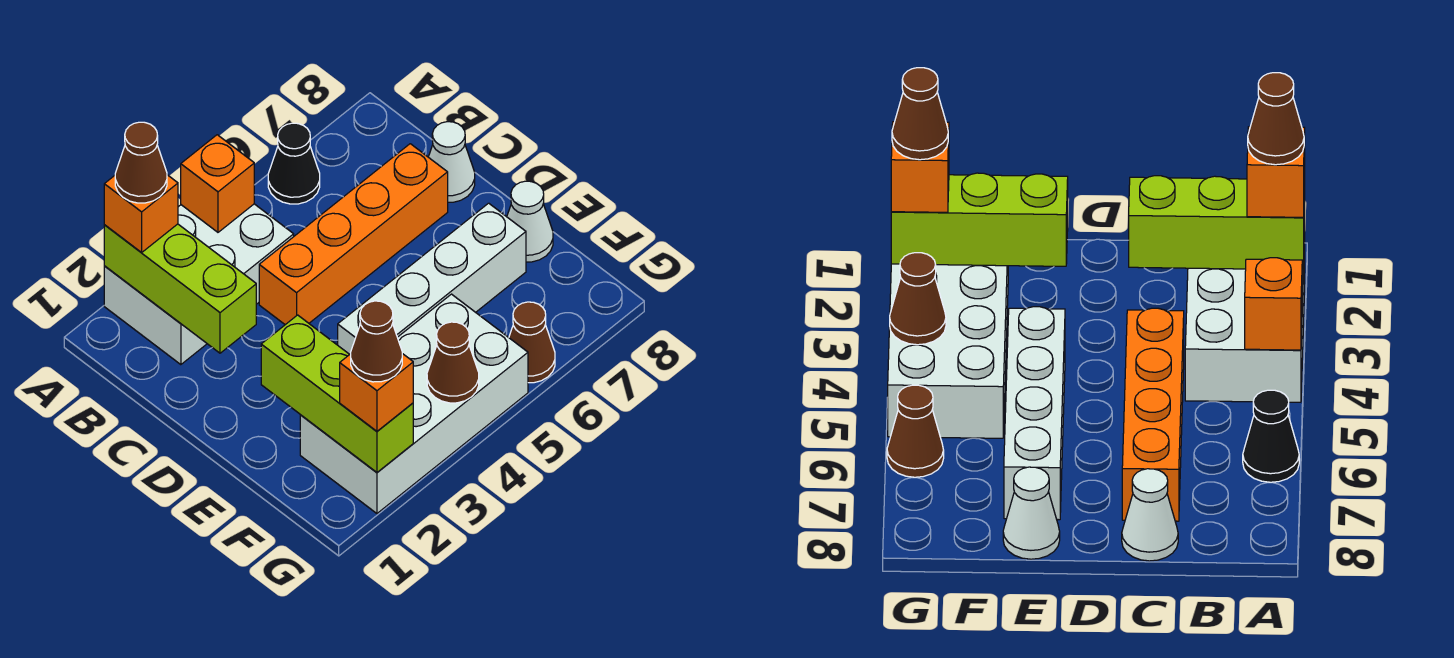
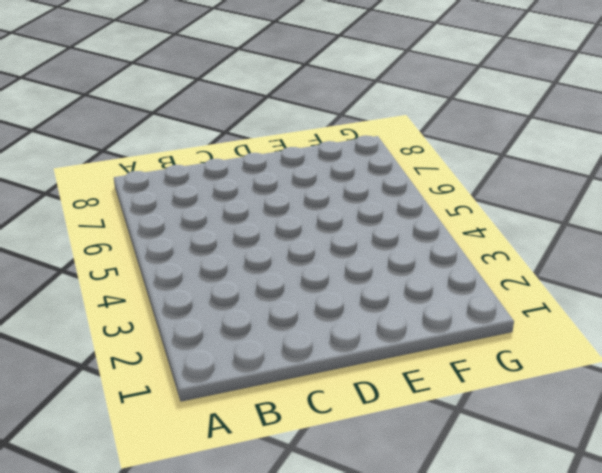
none -> white brick A2:B4 level 1
none -> black cone A6 level 1
none -> orange brick C4:C7 level 1

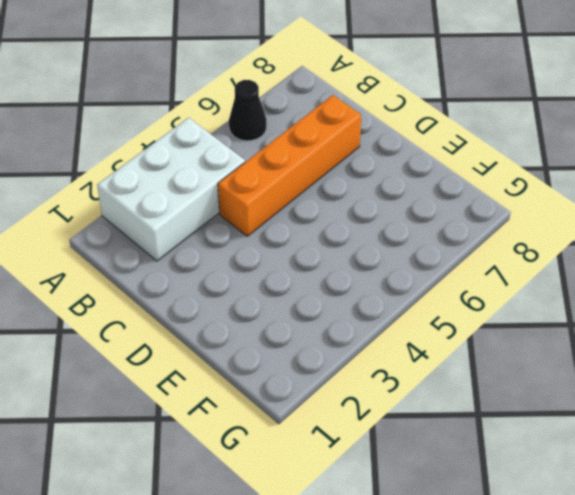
none -> white cone C8 level 1
none -> white brick E4:E7 level 1
none -> white cone E8 level 1

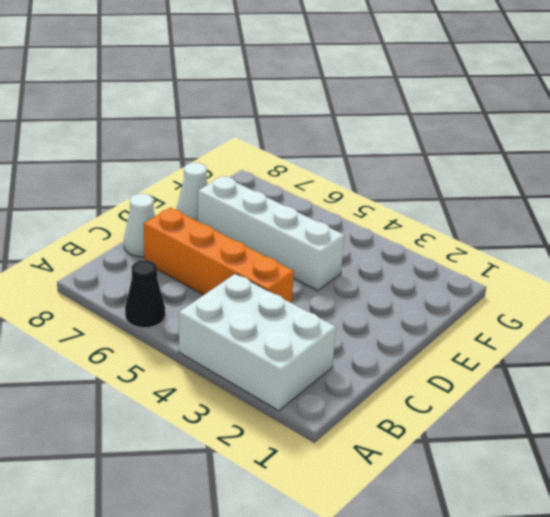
none -> white brick F2:G5 level 1
none -> brown cone G6 level 1
none -> lime brick A2:C2 level 2

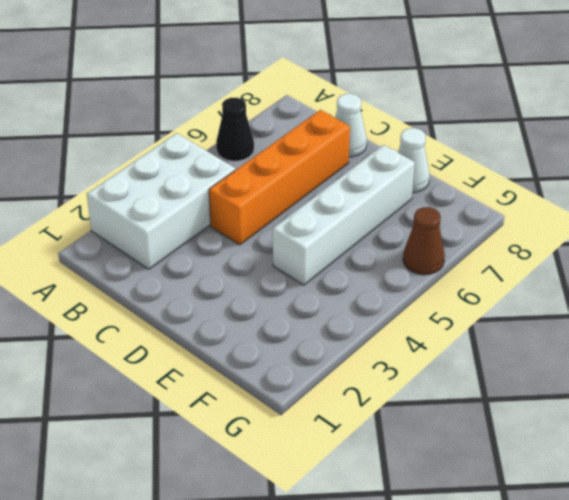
none -> white brick F2:G5 level 1
none -> lime brick A2:C2 level 2
none -> orange brick A4 level 2

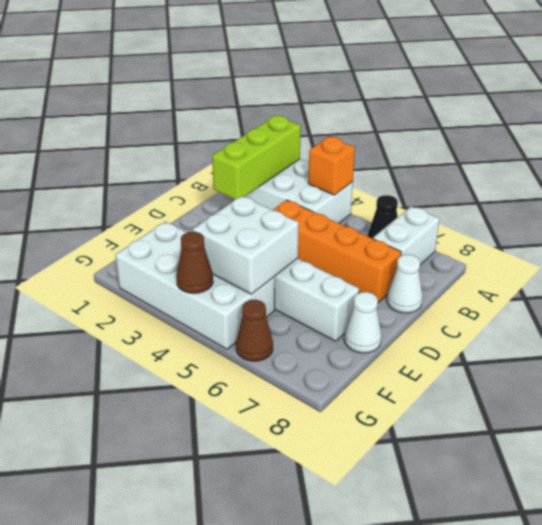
white brick A7:B7 level 1 -> none
white brick E4:F5 level 2 -> none
none -> lime brick E2:G2 level 2
none -> orange brick A2 level 3
none -> orange brick G2 level 3

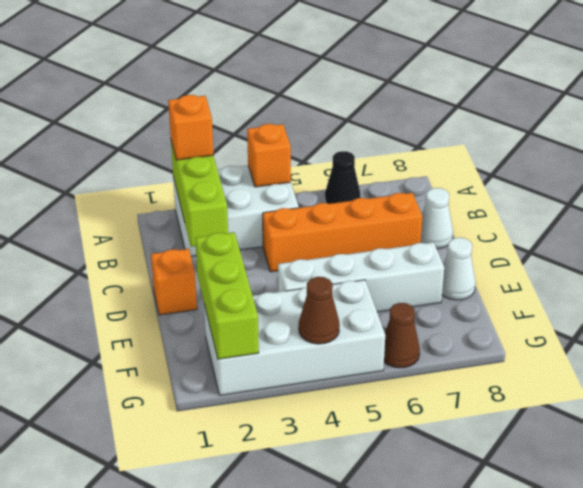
orange brick D1 level 1 -> orange brick G2 level 3
none -> brown cone A2 level 4
none -> brown cone G2 level 4

